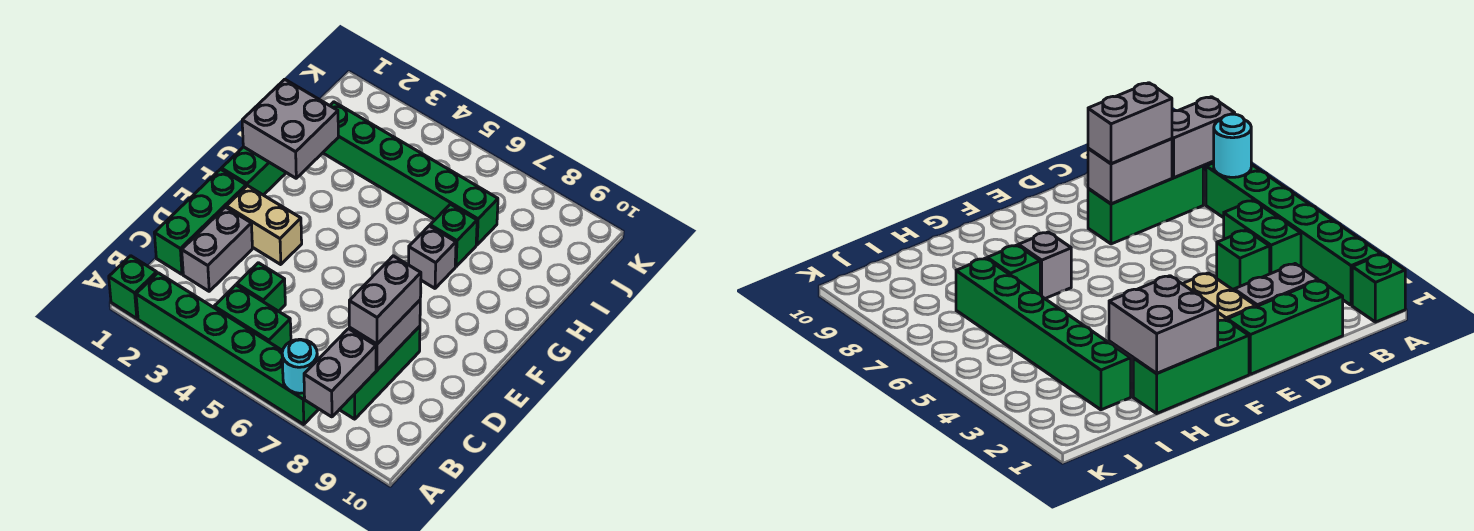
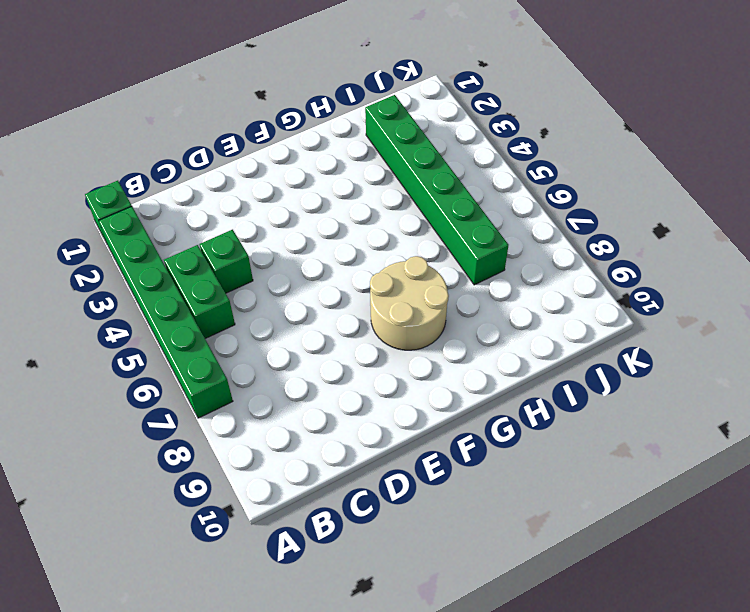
tan round brick F7:G8 level 1 -> grey brick G7 level 1
none -> green brick B8:D8 level 1
none -> green brick C1:E1 level 1
none -> grey brick C2:D2 level 1

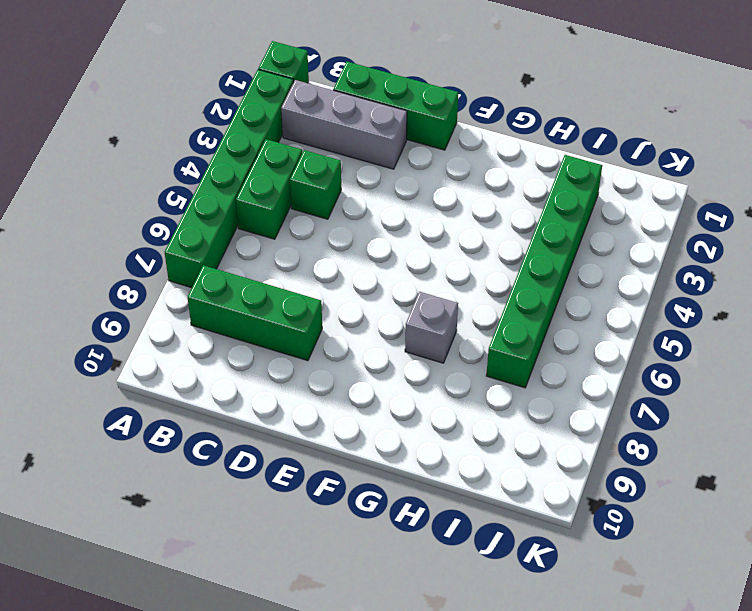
grey brick B2:D2 level 1 -> grey brick C2:D2 level 1
none -> tan brick E2:E3 level 1
none -> green brick F1:H1 level 1
none -> green brick H7 level 1

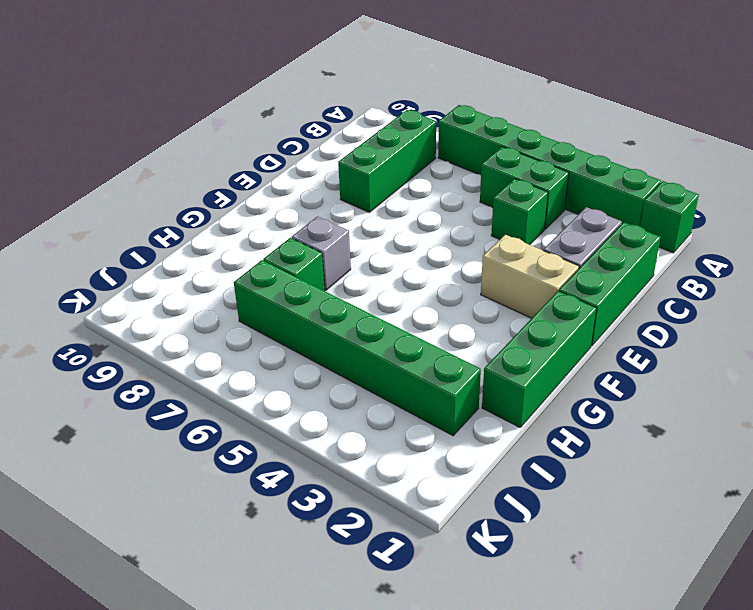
none -> cyan round brick A7 level 2
none -> grey brick A8:B8 level 2
none -> grey brick C8:D8 level 2

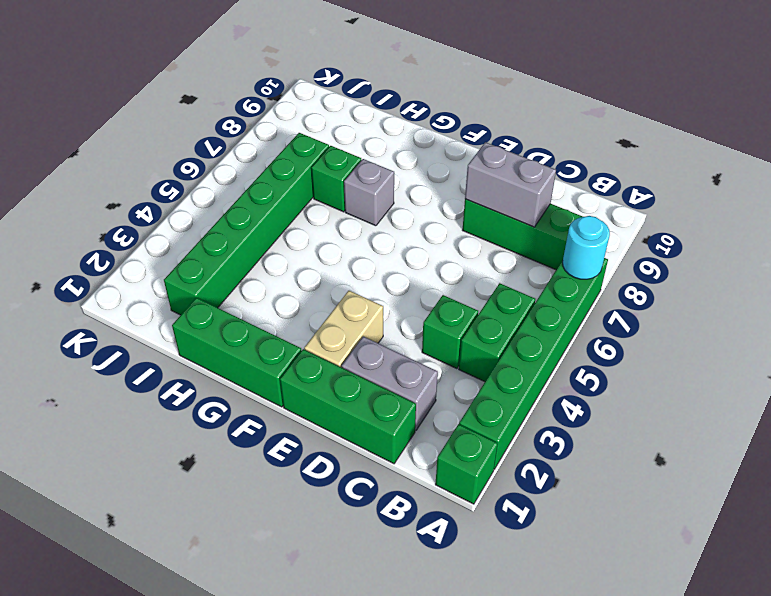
none -> grey brick A8:B8 level 2
none -> grey brick G1:H2 level 2
none -> grey brick C8:D8 level 3

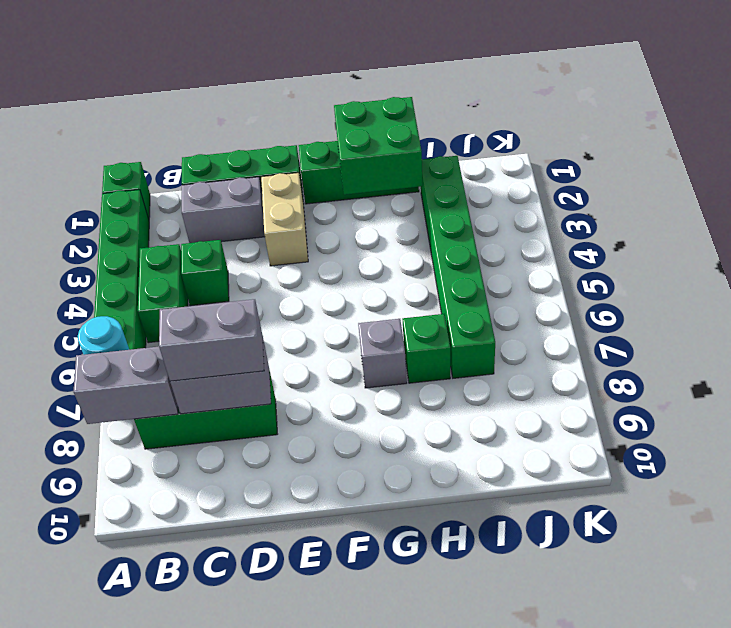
green brick G1:H2 level 2 -> grey brick G1:H2 level 2

